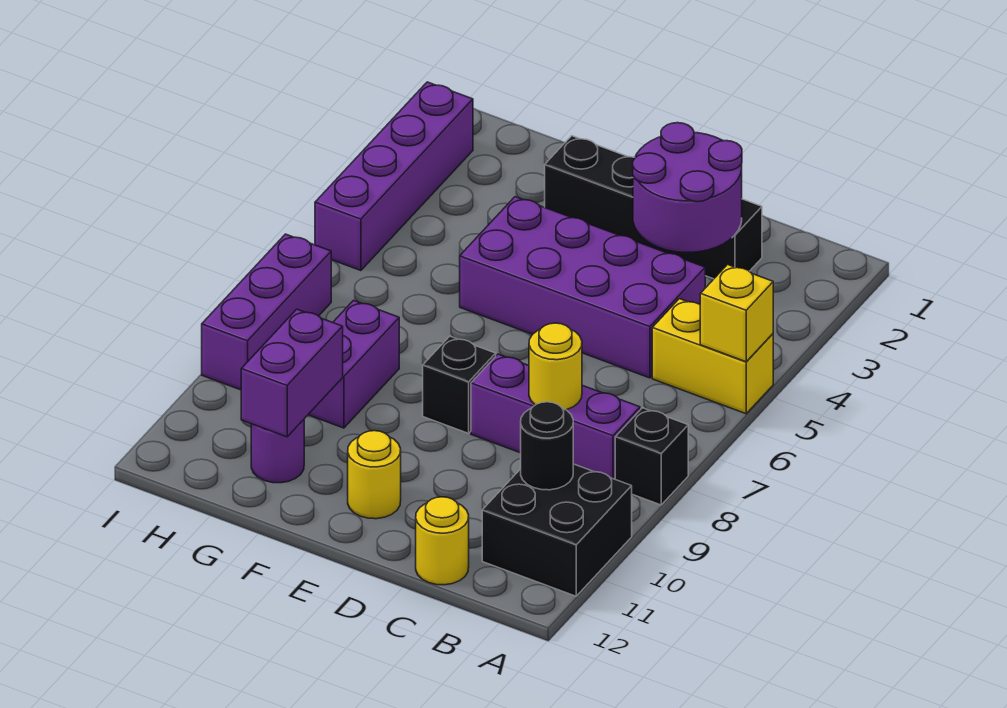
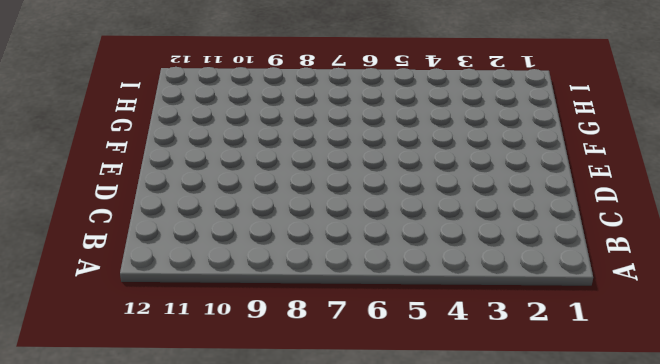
none -> yellow brick A5:B5 level 1
none -> black brick A8 level 1
none -> black brick A10:B11 level 1

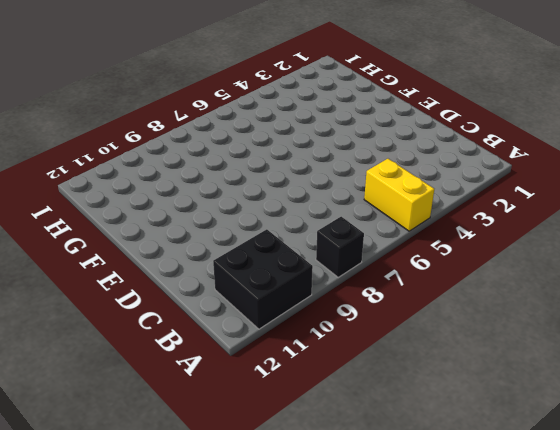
none -> purple brick B8:D8 level 1
none -> black brick C2:F2 level 1
none -> purple brick C4:F5 level 1

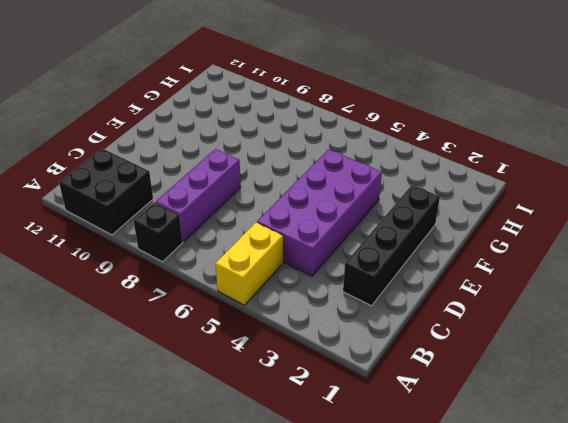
none -> yellow round brick C12 level 1
none -> black brick E8 level 1
none -> yellow round brick E11 level 1

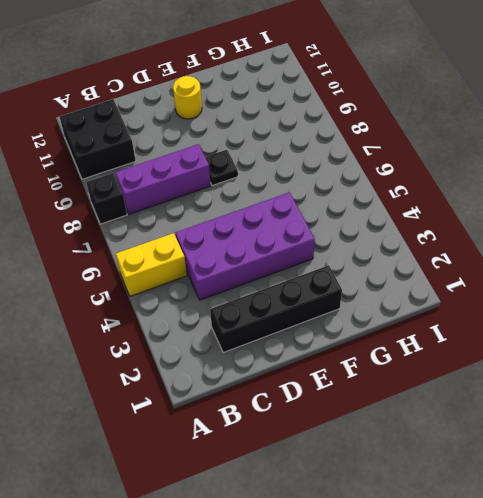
black plate E8 level 1 -> black brick E8 level 1
none -> yellow round brick C12 level 1
none -> purple brick G8:G9 level 1
none -> purple round brick G11 level 1

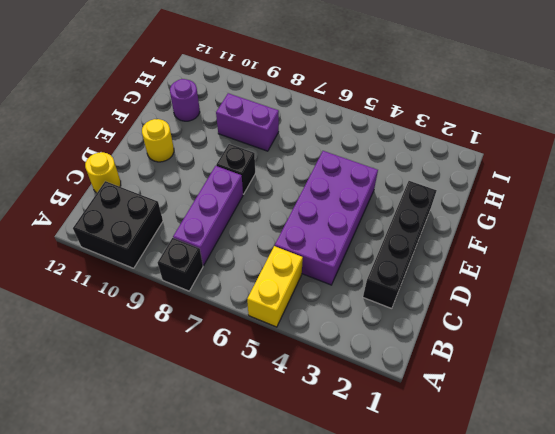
none -> purple brick I2:I5 level 1
none -> purple brick I7:I9 level 1
none -> yellow brick A5 level 2

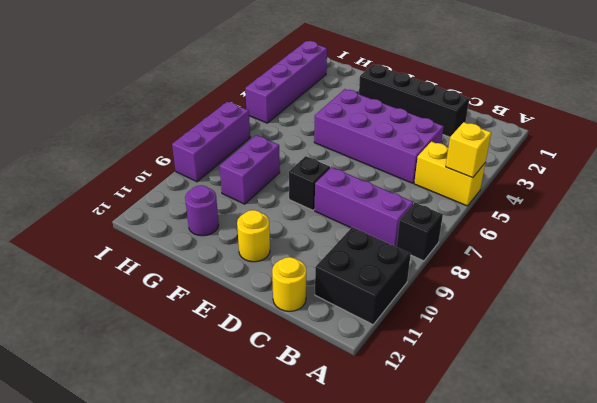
none -> black round brick B10 level 2
none -> purple round brick C2:D3 level 2
none -> yellow round brick C8 level 2

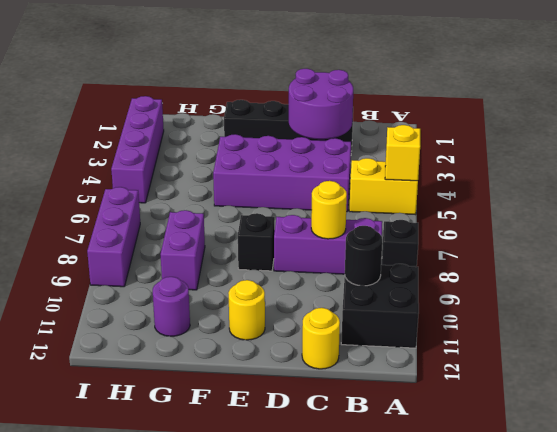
none -> purple brick G10:G11 level 2

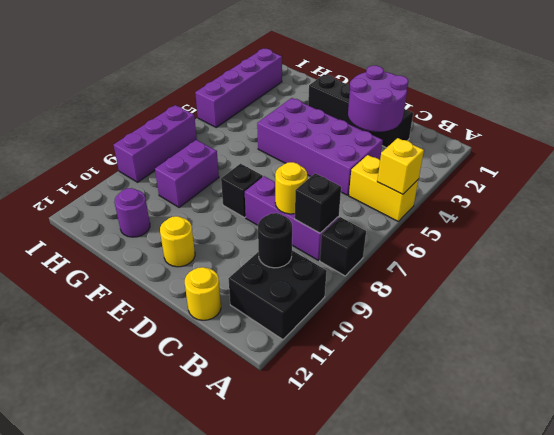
black brick B8 level 2 -> none
none -> purple brick G10:G11 level 2

